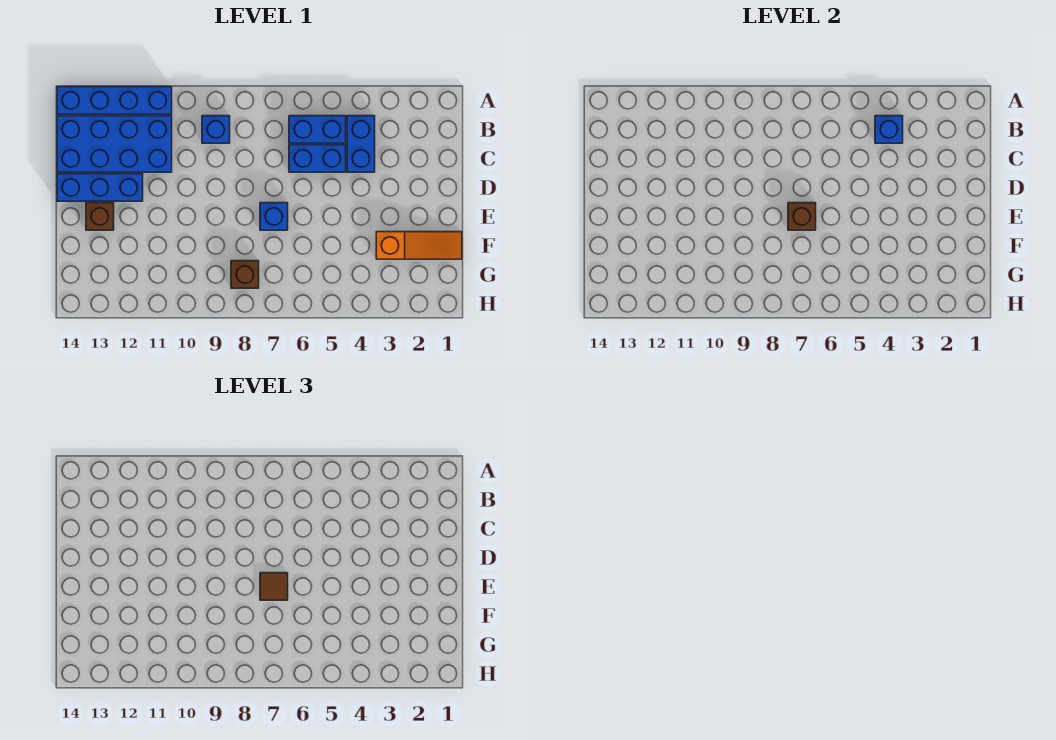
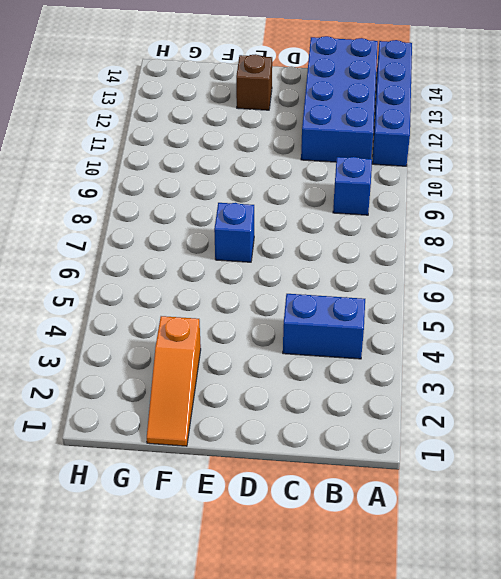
none -> blue brick B5:B6 level 1
none -> blue brick C5:C6 level 1
none -> blue brick D12:D14 level 1

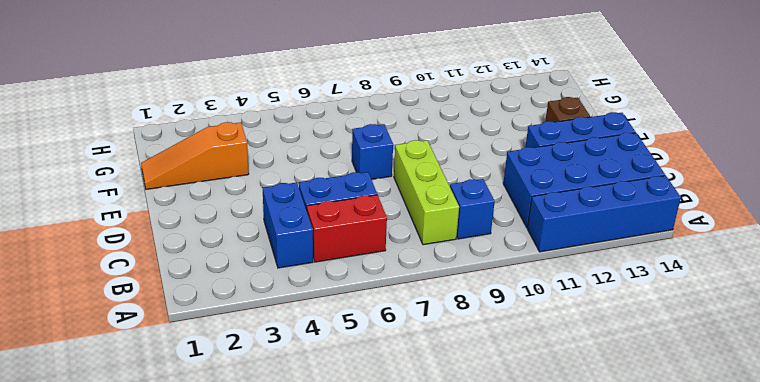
red brick B5:B6 level 1 -> blue brick B5:B6 level 1
lime brick B8:D8 level 1 -> none
none -> brown brick G8 level 1
none -> blue brick B4 level 2
none -> brown brick E7 level 2

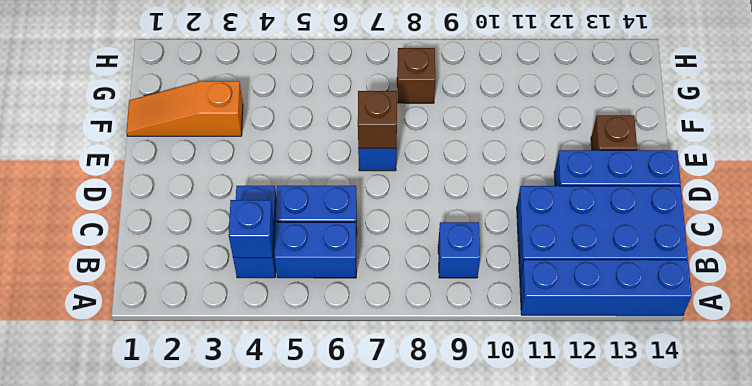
none -> brown tile E7 level 3

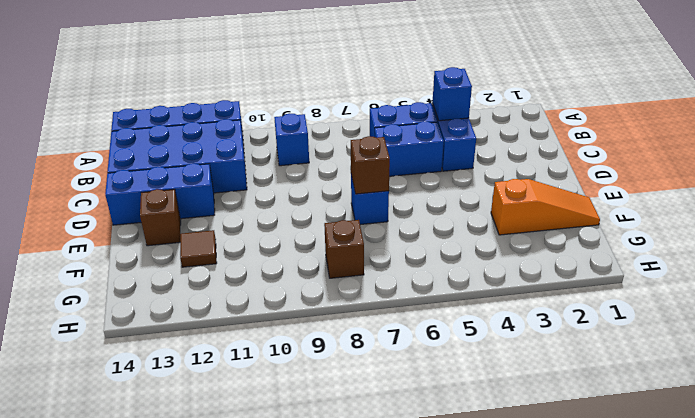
brown tile F12 level 1 -> brown tile E7 level 3

